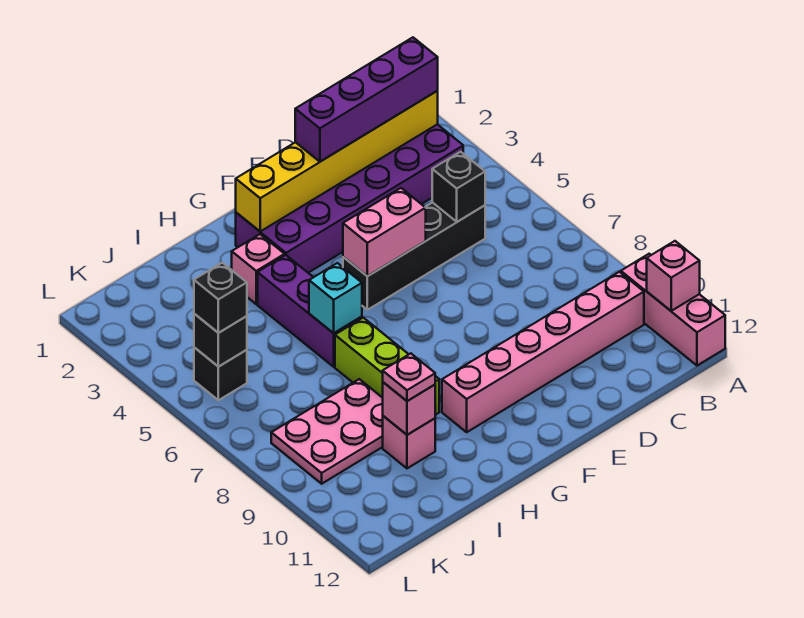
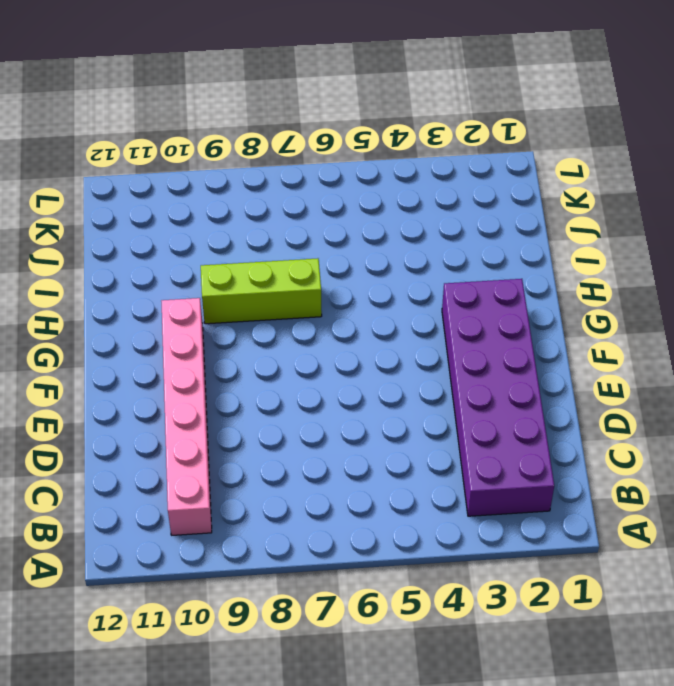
none -> pink brick A10:A12 level 1
none -> black brick C5:F5 level 1
none -> pink brick H3 level 1

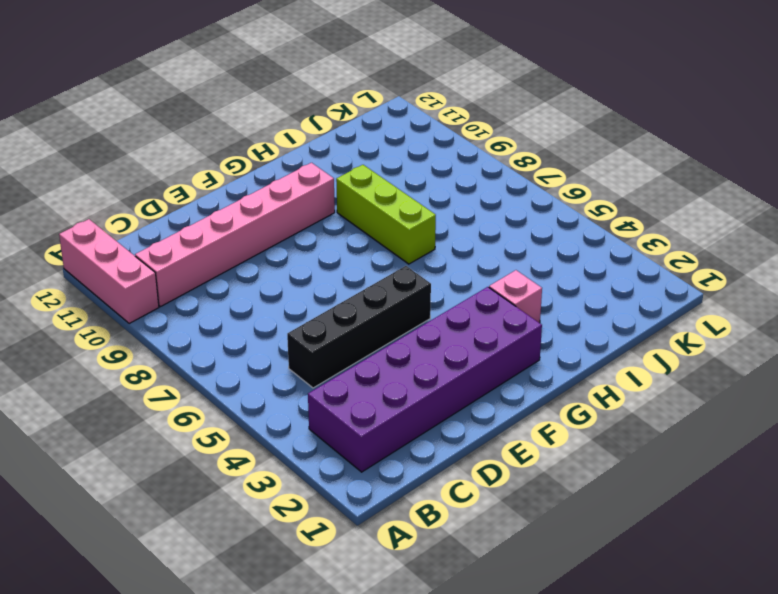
none -> purple brick H4:H6 level 1
none -> pink plate I8:K9 level 1
none -> pink brick I10 level 1

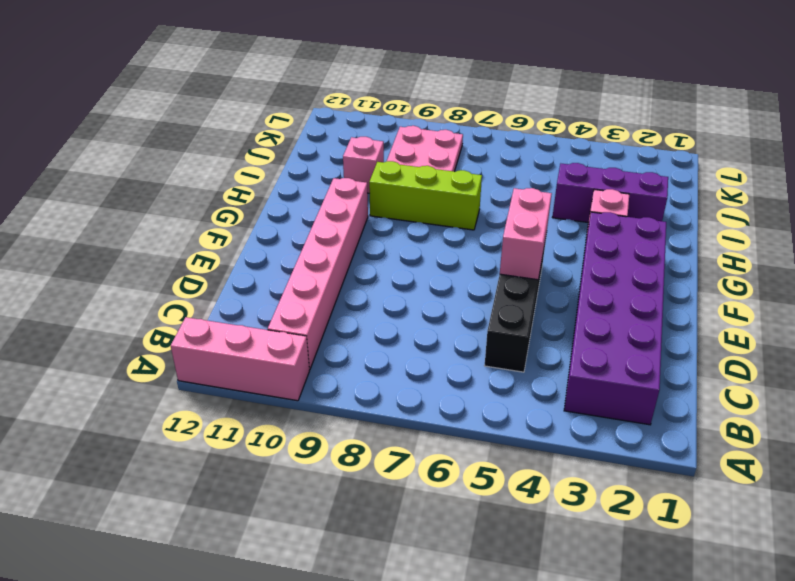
purple brick I2:I4 level 1 -> purple brick H4:H6 level 1
none -> black brick K5 level 1
none -> pink brick A11 level 2
none -> yellow brick B2:G2 level 2

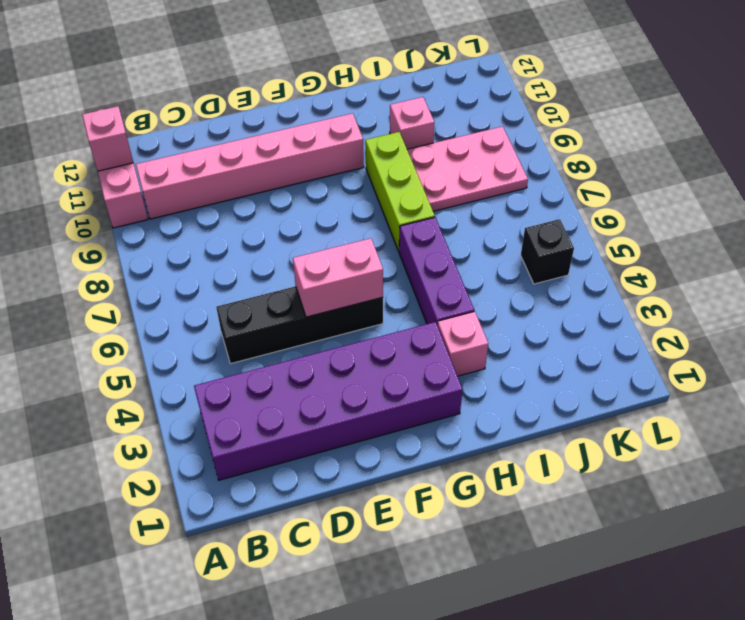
none -> yellow brick B2:G2 level 2
none -> black brick C5 level 2
none -> cyan brick H6 level 2

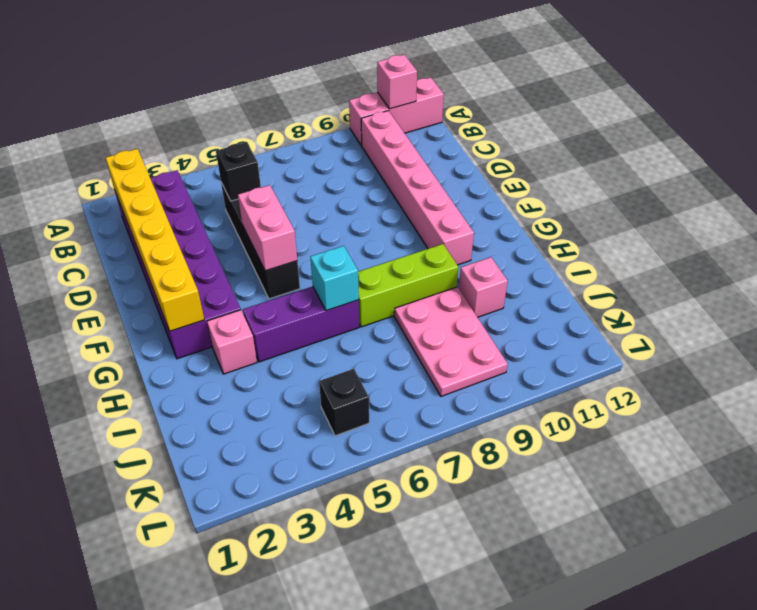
none -> pink brick I10 level 2
none -> black brick K5 level 2
none -> purple brick B2:E2 level 3

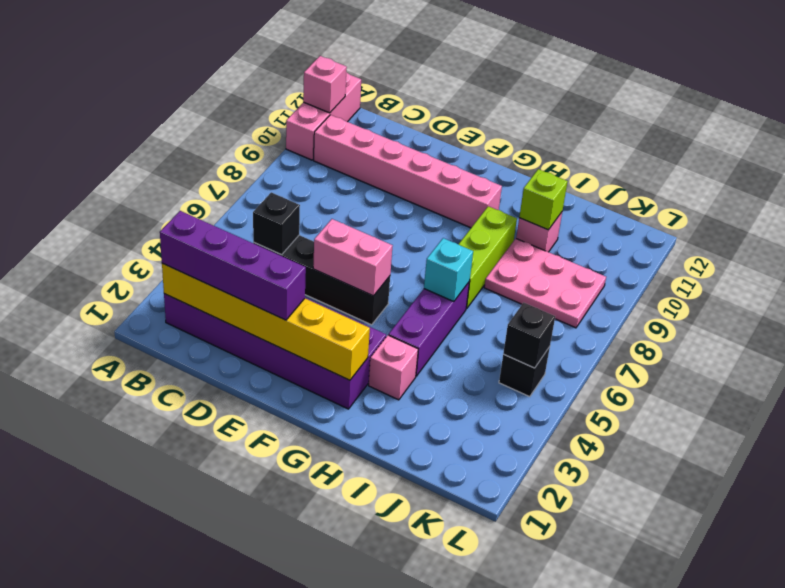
lime brick I10 level 2 -> pink brick I10 level 2
none -> pink plate I10 level 3
none -> black brick K5 level 3

